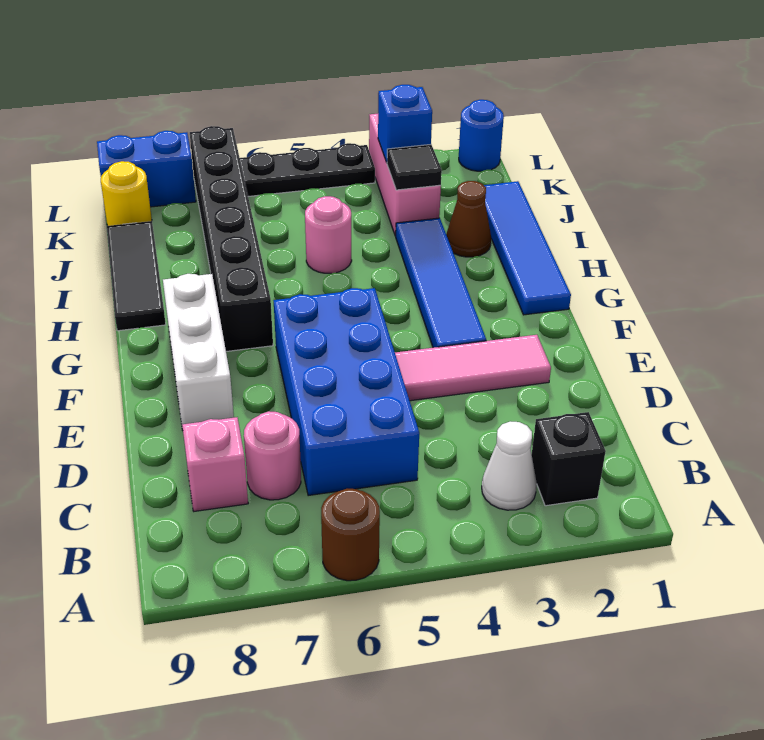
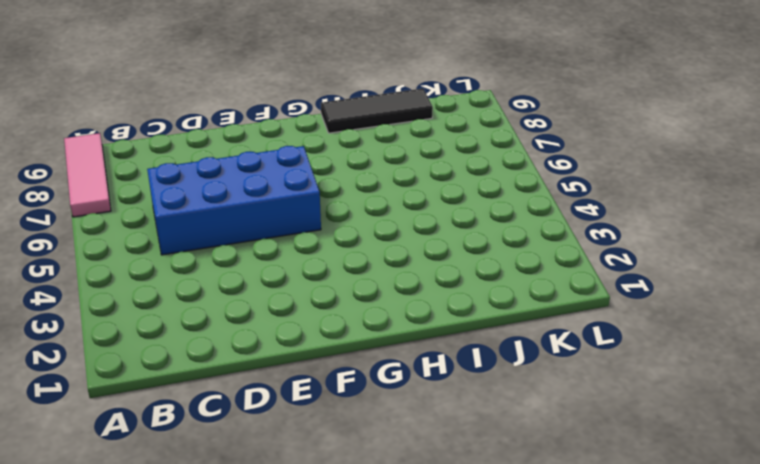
pink tile A7:A9 level 1 -> pink tile E2:E4 level 1
none -> brown round brick A6 level 1
none -> black brick B2 level 1
none -> white cone B3 level 1

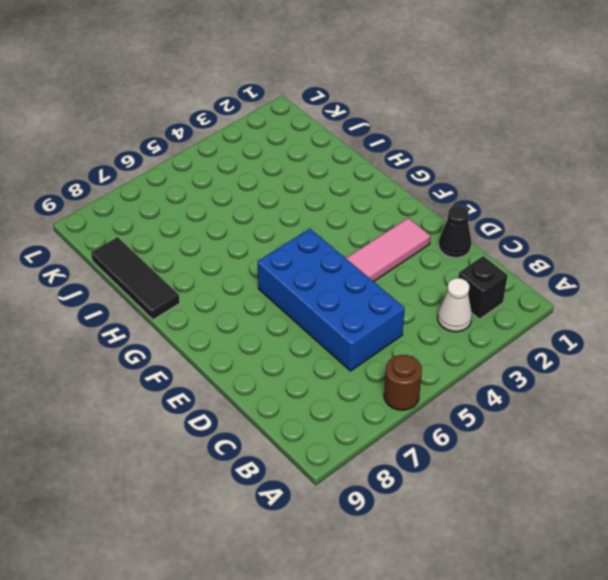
black cone D1 level 1 -> none
none -> pink round brick C7 level 1
none -> pink brick C8 level 1
none -> white brick E8:G8 level 1

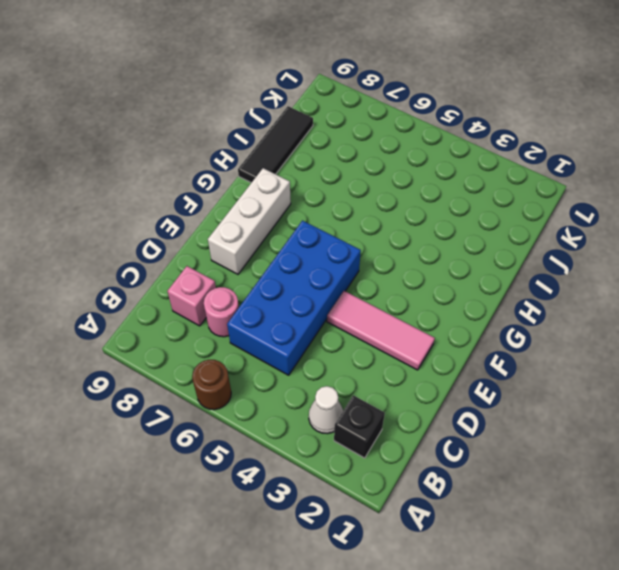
none -> blue tile F3:I3 level 1
none -> blue tile G1:J1 level 1
none -> black brick G7:L7 level 1

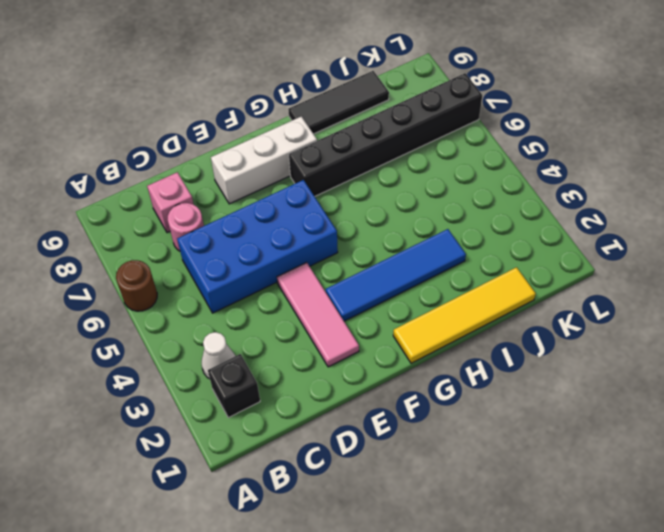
yellow tile G1:J1 level 1 -> blue tile G1:J1 level 1
none -> brown cone I2 level 1
none -> pink round brick I5 level 1
none -> pink brick J3:L3 level 1

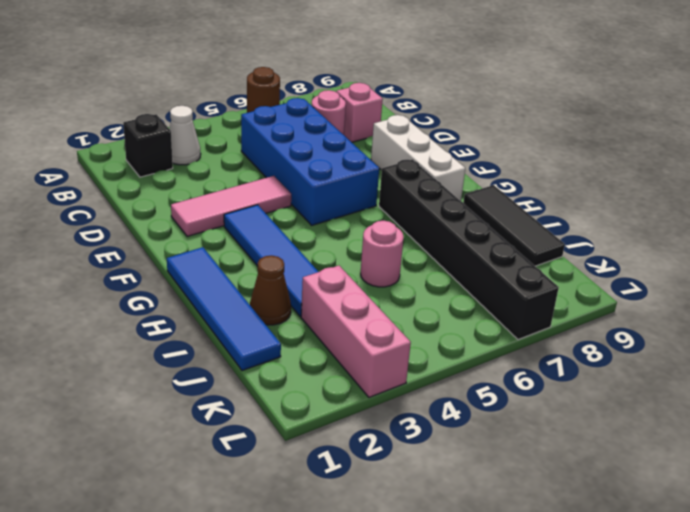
none -> yellow round brick K9 level 1
none -> blue round brick L1 level 1
none -> black plate L4:L6 level 1

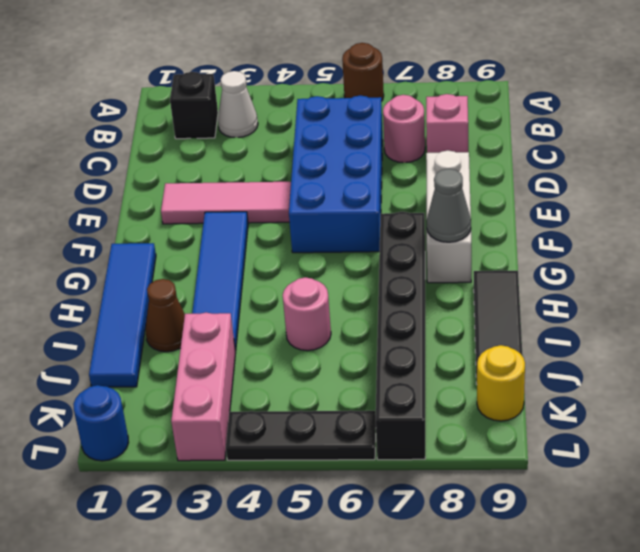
grey cone G8 level 2 -> none
none -> blue brick L8:L9 level 1
none -> black tile J3 level 2
none -> blue brick K3 level 2

